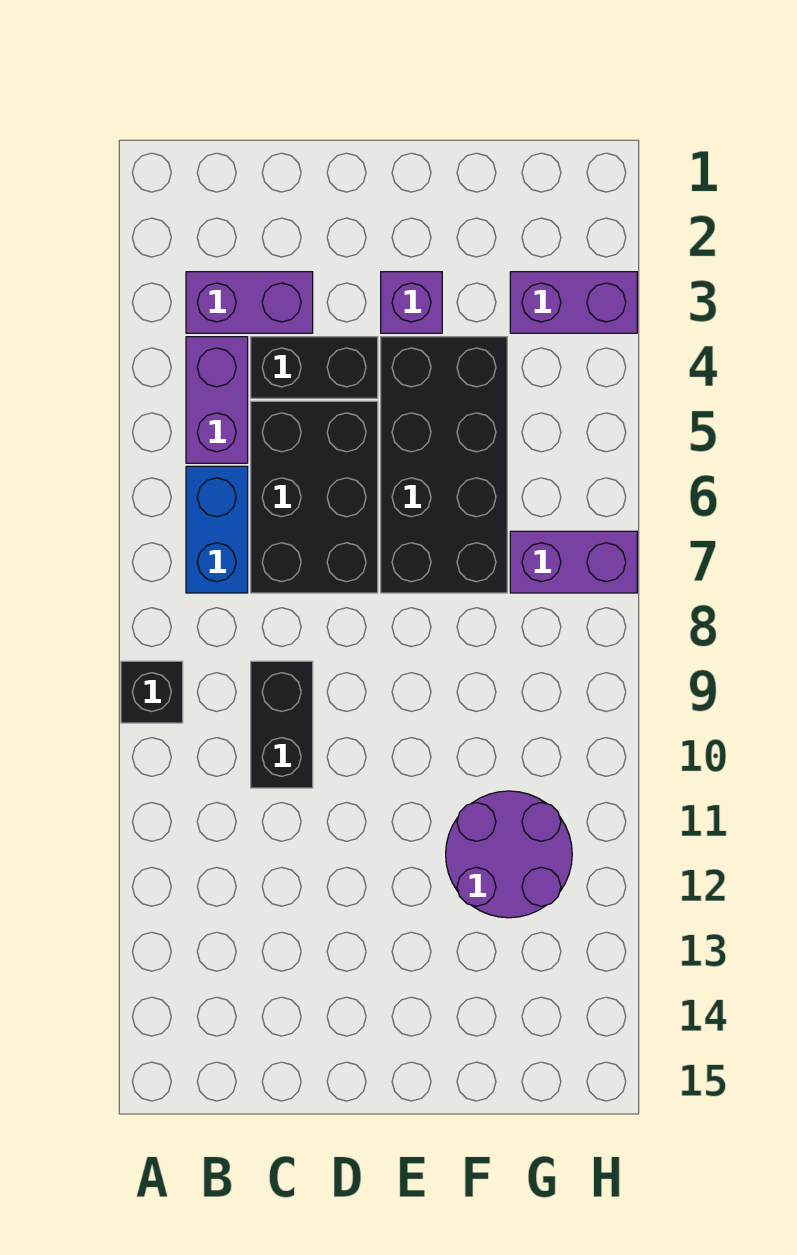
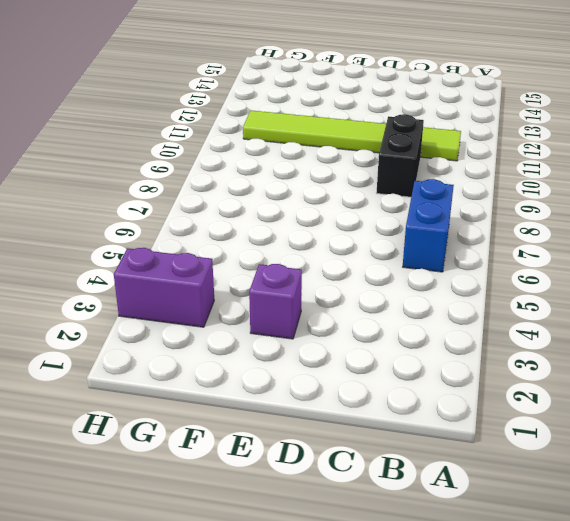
lime tile B11:G11 level 1 -> purple round brick F11:G12 level 1
none -> black brick A9 level 1
none -> purple brick B3:C3 level 1
none -> purple brick B4:B5 level 1

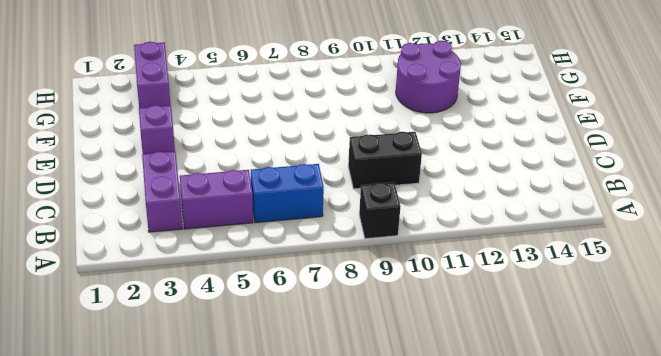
none -> black brick C4:D4 level 1
none -> black brick C5:D7 level 1
none -> black brick E4:F7 level 1

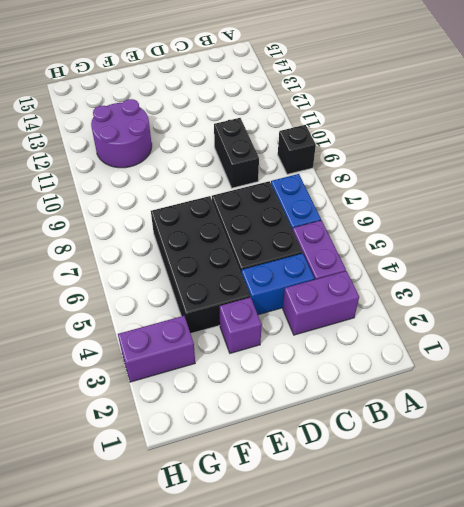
blue brick C4:D4 level 1 -> black brick C4:D4 level 1
none -> purple brick G7:H7 level 1

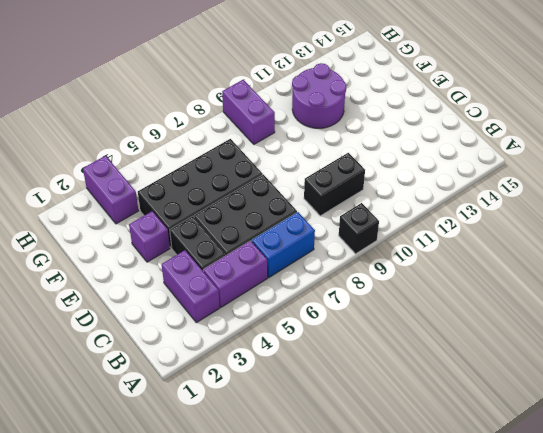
purple brick G9:H9 level 1 -> purple brick G7:H7 level 1

